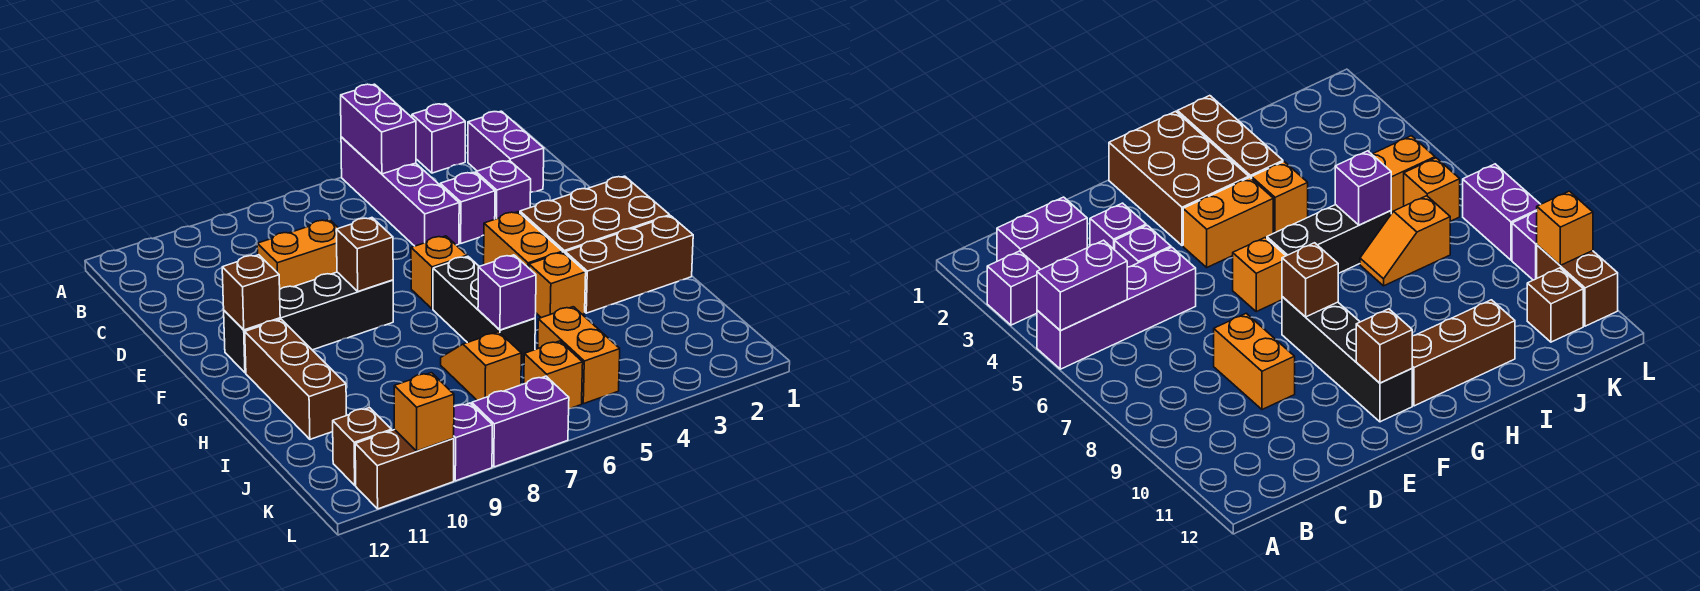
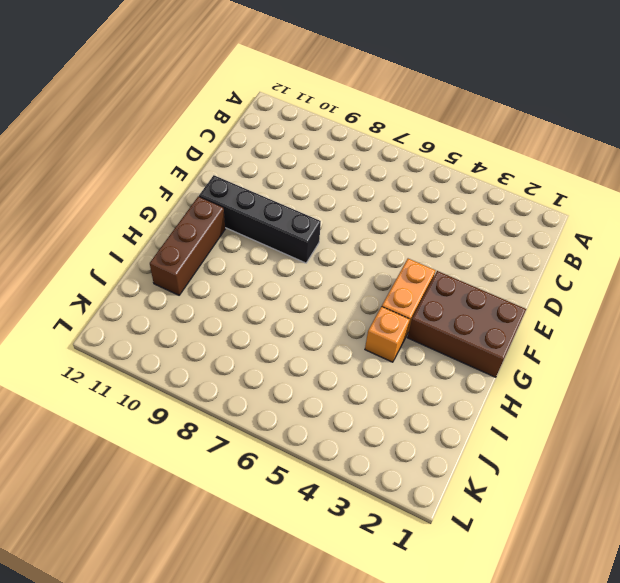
none -> purple brick A3 level 1
none -> purple brick A5:D5 level 1
none -> purple brick B2:C2 level 1

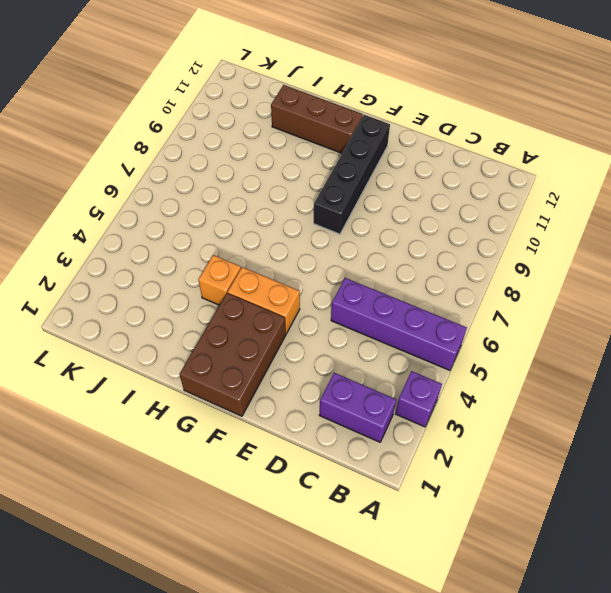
none -> purple brick D3 level 1
none -> purple brick D4 level 1
none -> orange brick D8:D9 level 1

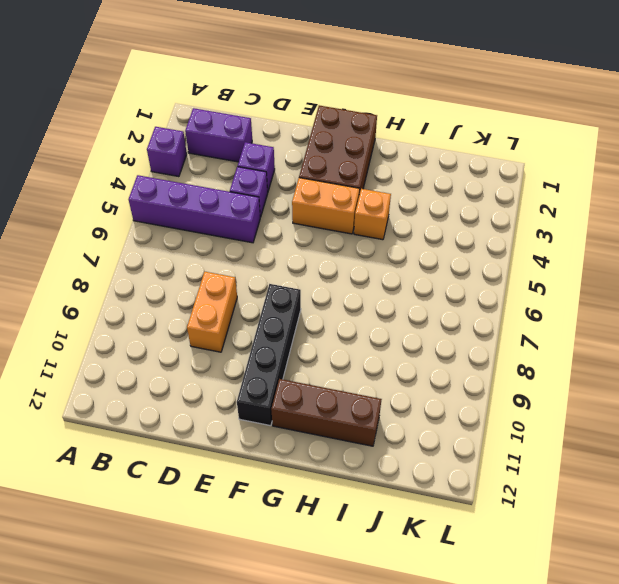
none -> orange brick F6 level 1
none -> black brick G6:I6 level 1
none -> brown brick H1:H3 level 1

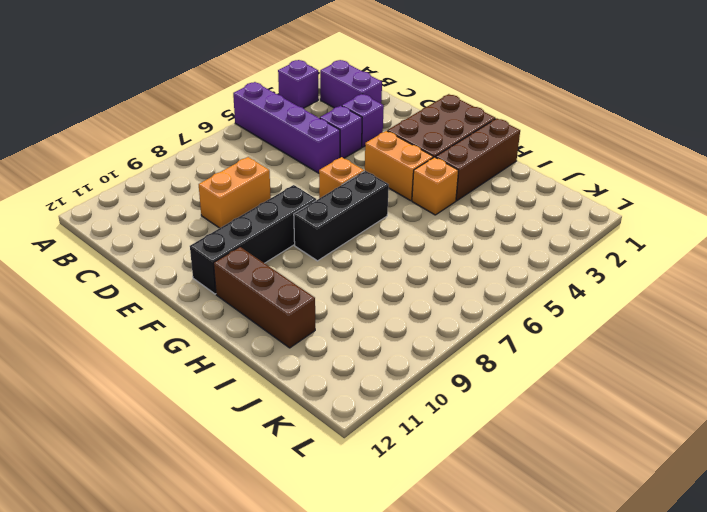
black brick G6:G8 level 1 -> black brick G6:I6 level 1
none -> orange slope I7:J7 level 1 top J
none -> orange brick J5:K5 level 1
none -> orange brick K6 level 1

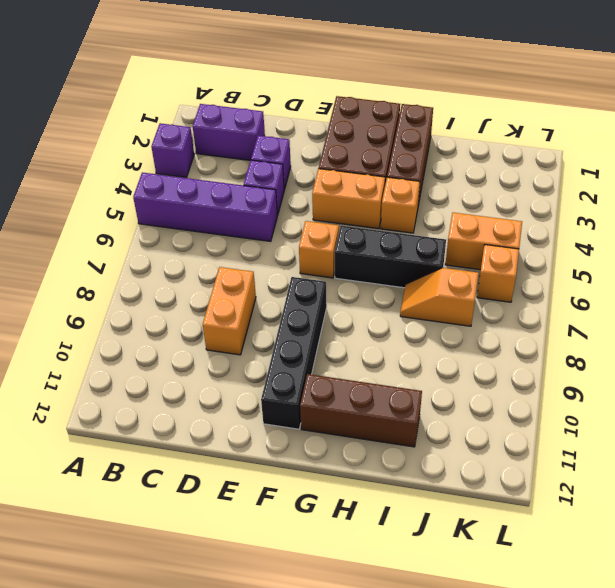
none -> brown brick K11 level 1
none -> purple brick L7:L8 level 1
none -> purple brick L9 level 1

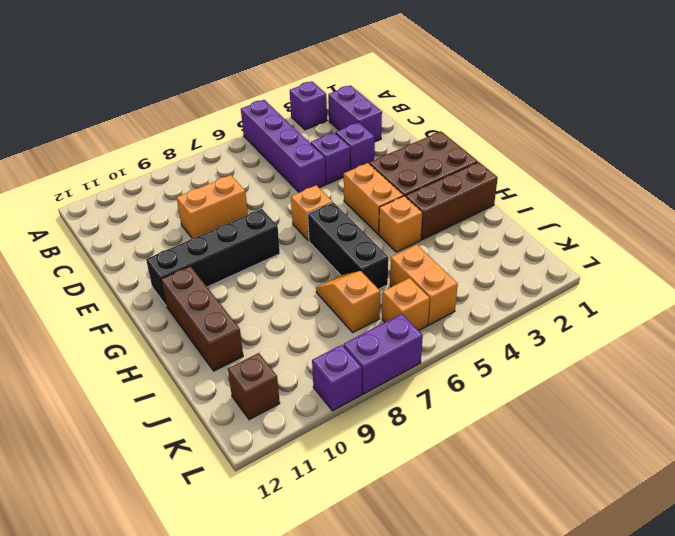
none -> brown brick L10:L11 level 1
none -> purple brick A5:B5 level 2
none -> brown brick F8 level 2

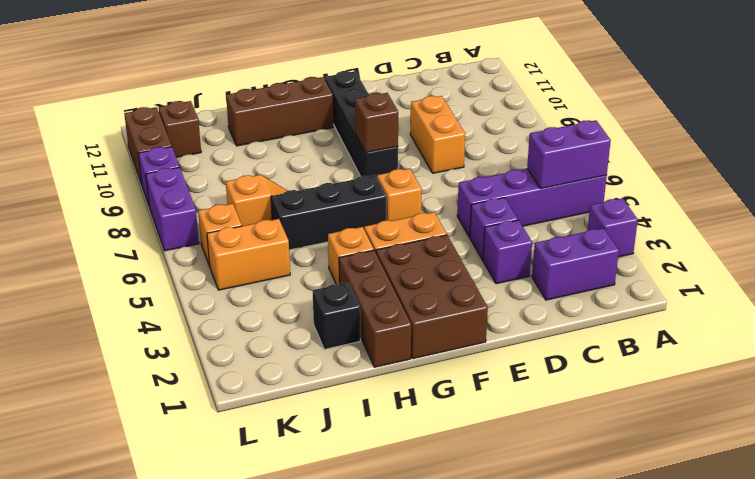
black brick I2 level 1 -> none
none -> brown brick F11 level 2
none -> purple brick I6 level 2
none -> orange brick L10 level 2

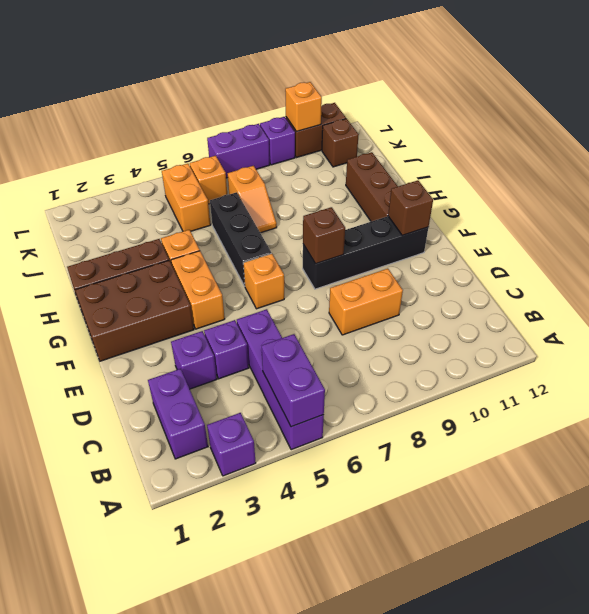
none -> purple brick I6 level 2

